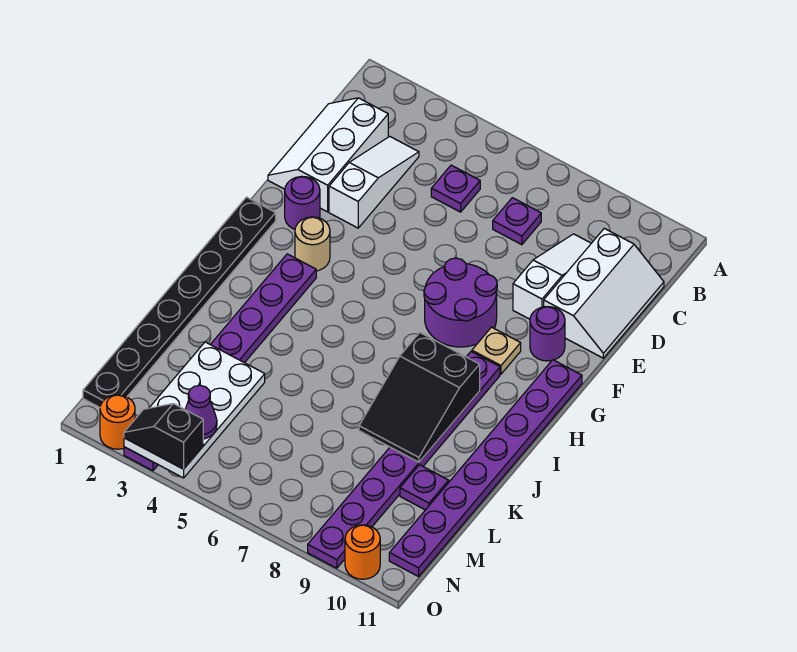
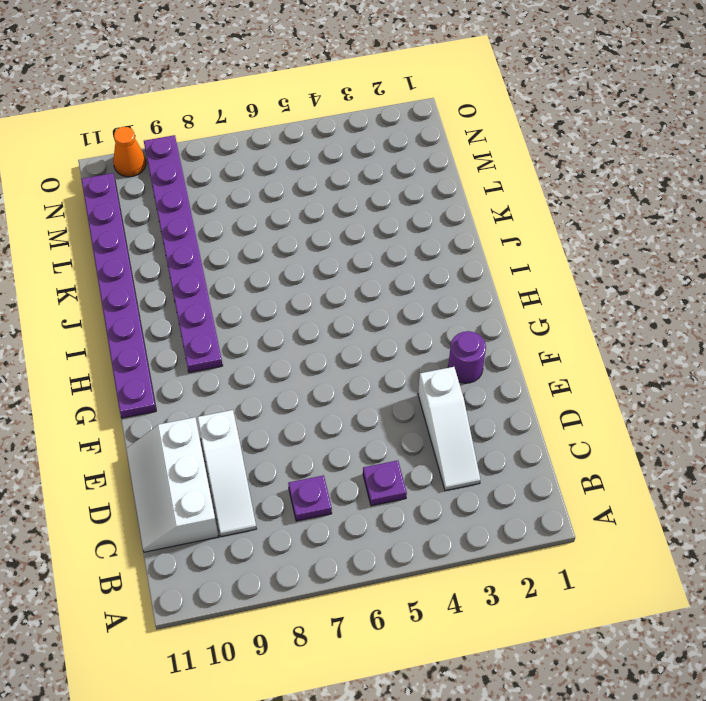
orange cone O10 level 1 -> orange round brick O10 level 1
none -> white slope C1:E2 level 1 top 2
none -> purple round brick F7:G8 level 1
none -> purple round brick F10 level 1

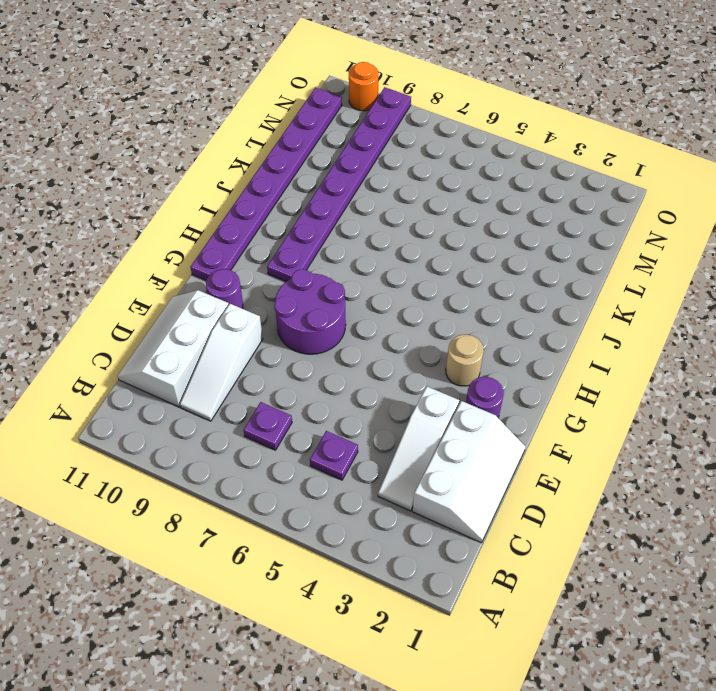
none -> black plate G1:N1 level 1
none -> tan plate G9 level 1
none -> purple plate H3:O3 level 1

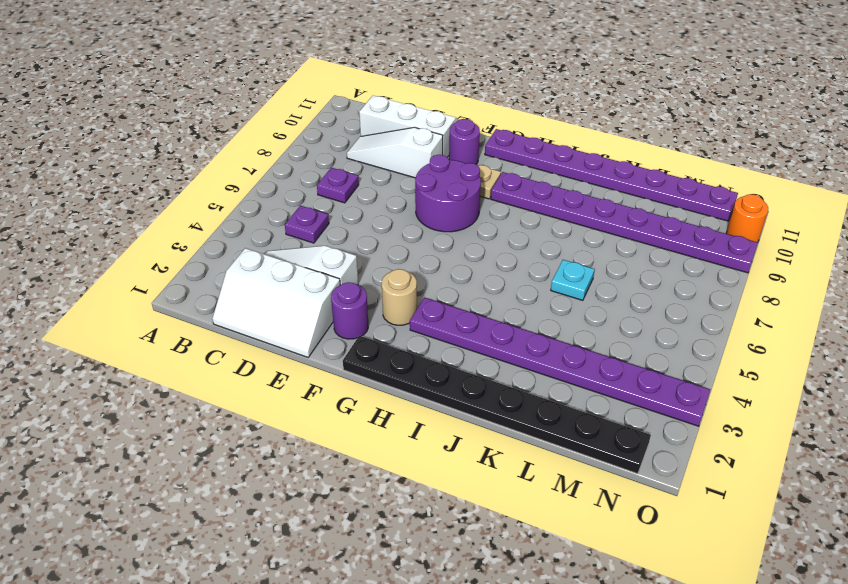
cyan plate K6 level 1 -> none
none -> purple plate L10 level 1
none -> orange round brick O2 level 1
none -> black slope I8:K9 level 2 top I

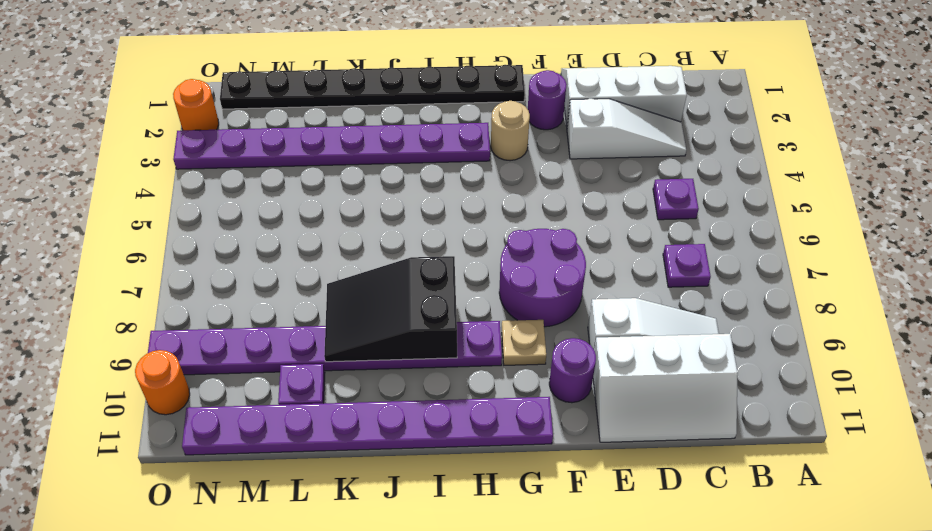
none -> white plate L3:O4 level 2
none -> purple cone N4 level 3
none -> black slope O3:O4 level 3 top 4

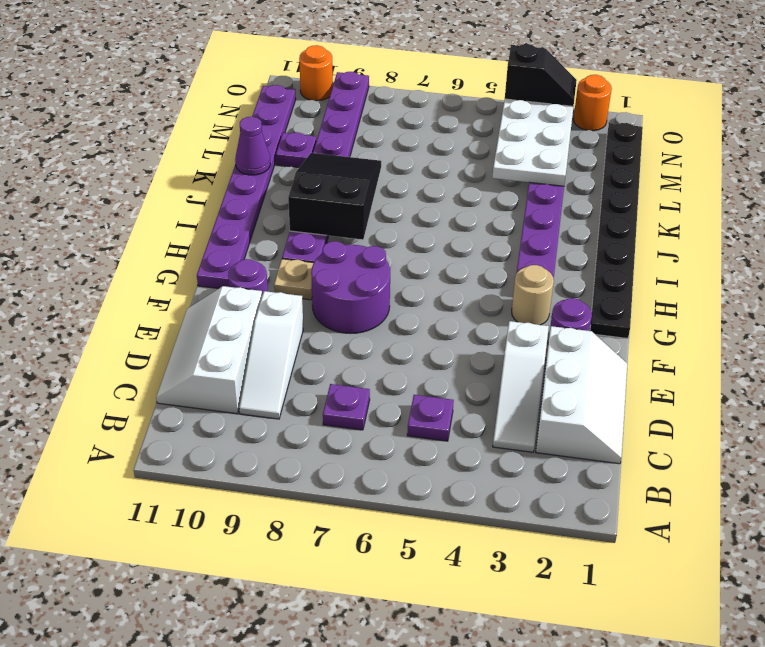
purple cone K11 level 2 -> purple cone N4 level 3

